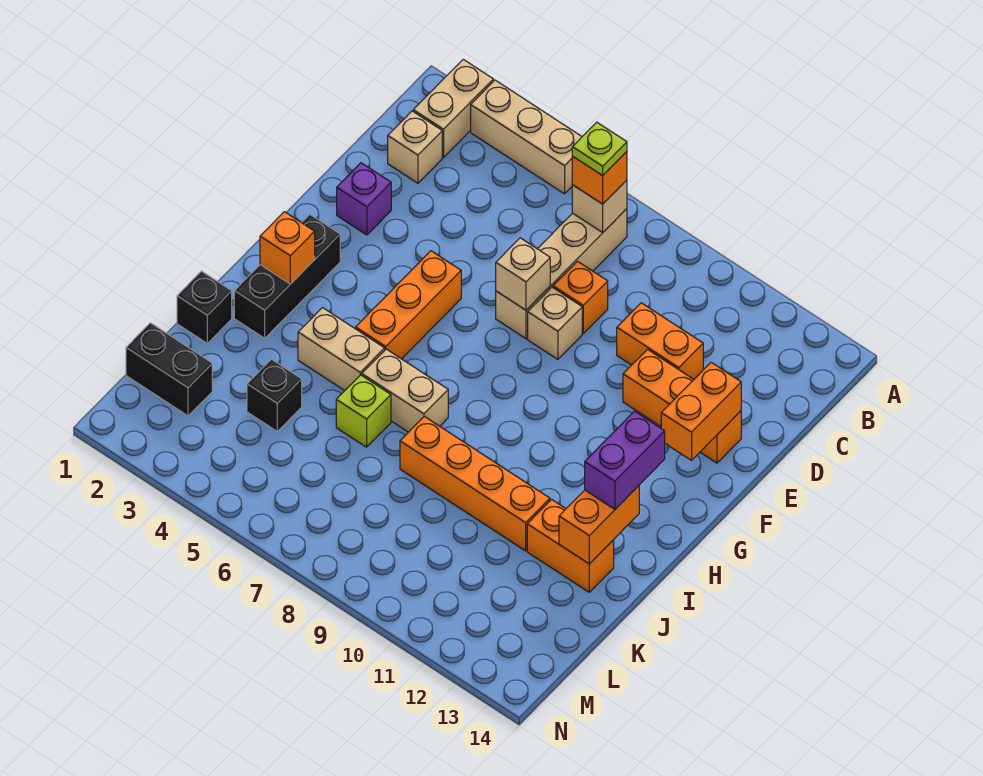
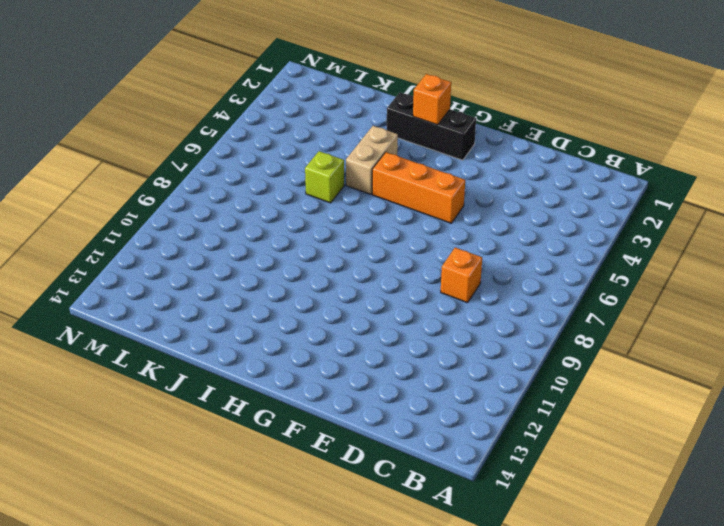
none -> tan brick A2:B2 level 1
none -> tan brick A3:A5 level 1
none -> tan brick B7:E7 level 1

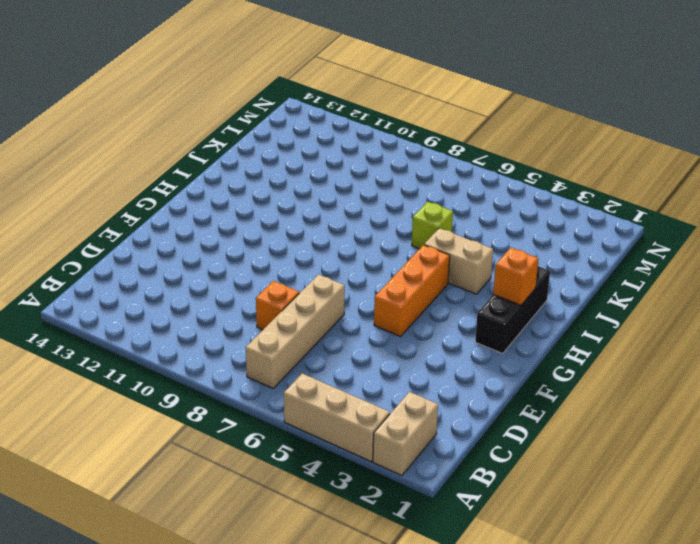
none -> tan brick C2 level 1
none -> orange brick D10:D11 level 1
none -> purple brick E2 level 1

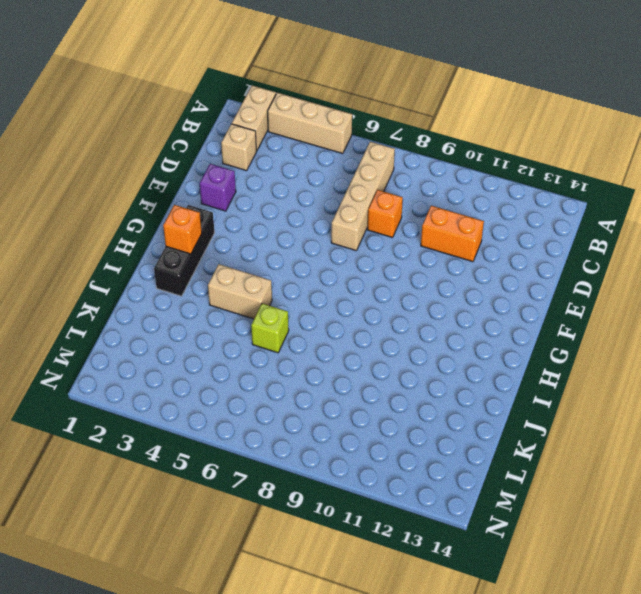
none -> tan brick E8 level 1
none -> orange brick E11:E13 level 1
none -> orange brick F5:H5 level 1

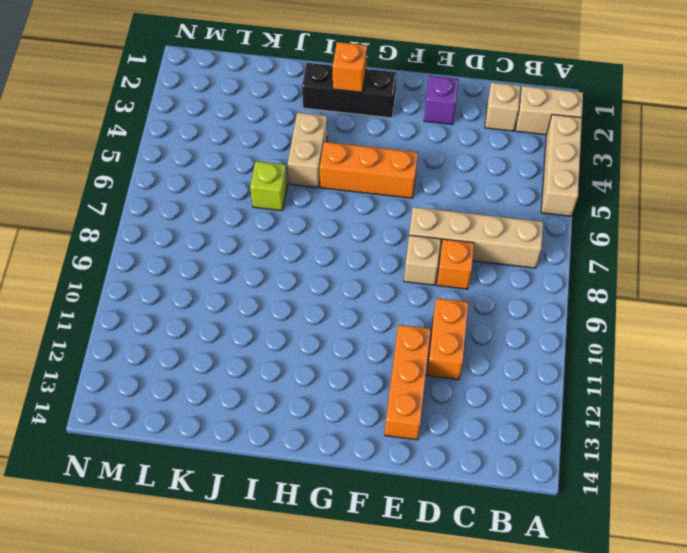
none -> tan brick I6:I7 level 1
none -> black brick J1 level 1
none -> orange brick J8:J11 level 1

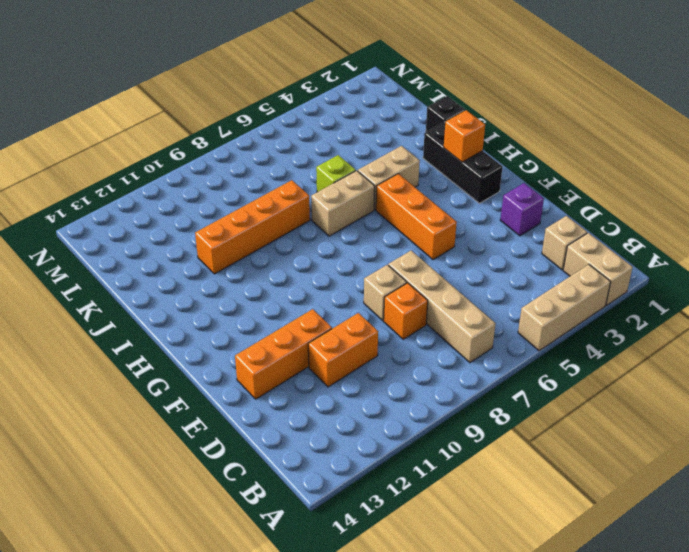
none -> orange brick J12:J13 level 1
none -> black brick K4 level 1
none -> black brick L1:L2 level 1

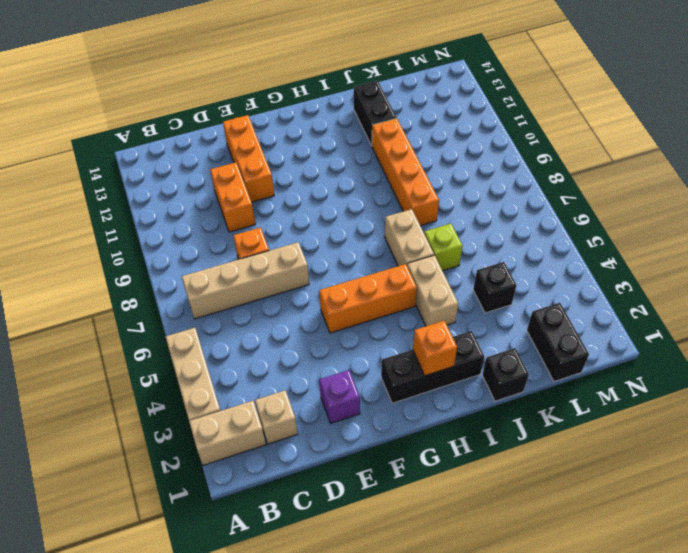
black brick J12:J13 level 1 -> orange brick J12:J13 level 1
none -> tan brick E8 level 1
none -> tan brick B7 level 2
none -> tan brick E7 level 2

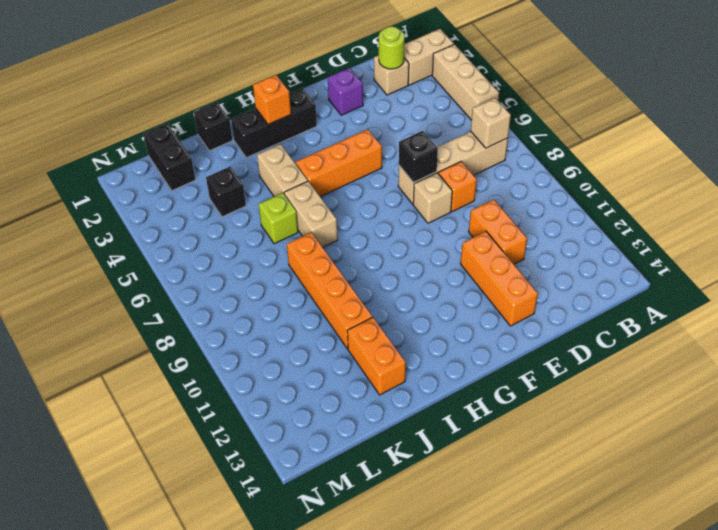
lime round brick C2 level 2 -> none
black brick E7 level 2 -> tan brick E7 level 2
none -> orange brick E13:F13 level 2
none -> orange brick I13:J13 level 2
none -> orange brick B7 level 3

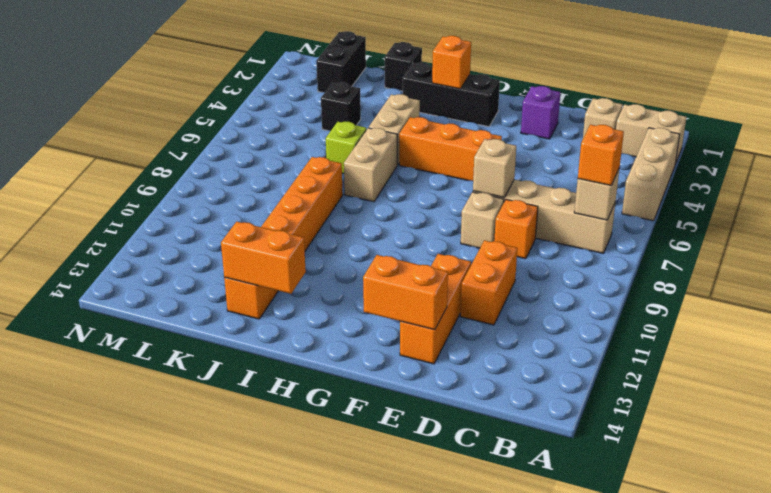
none -> purple brick H13:I13 level 3
none -> lime plate B7 level 4

